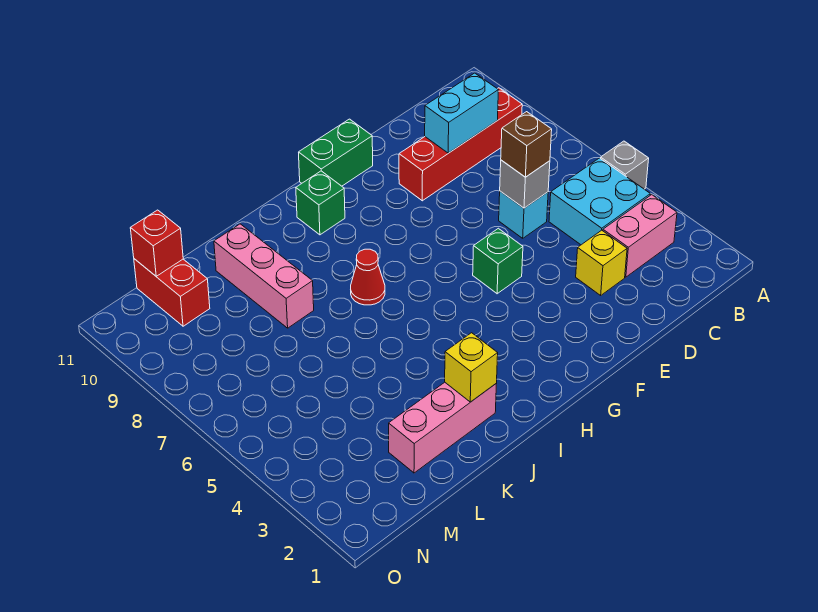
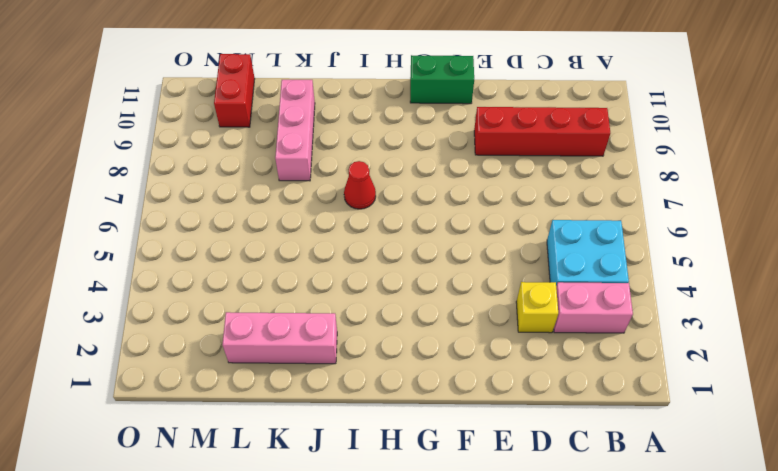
none -> grey brick A5 level 1
none -> cyan brick D6 level 1
none -> green brick F5 level 1

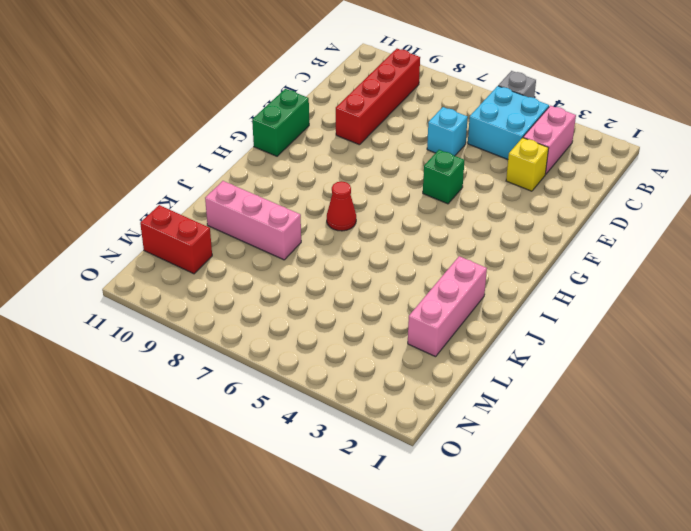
none -> green brick H10 level 1
none -> cyan brick C9:D9 level 2
none -> grey brick D6 level 2

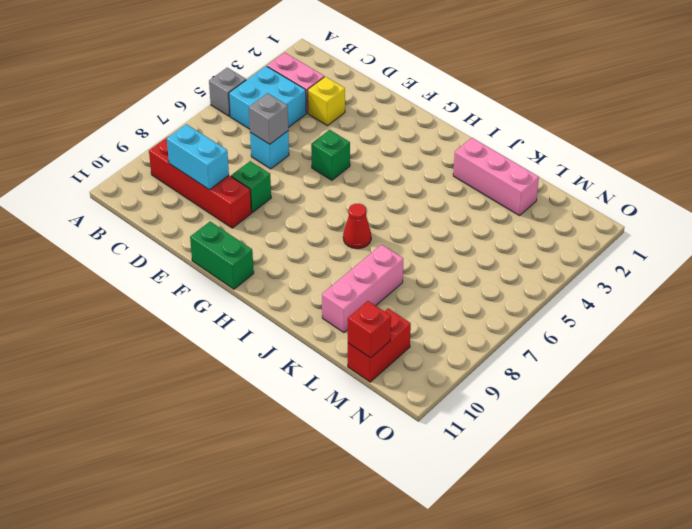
green brick E8 level 1 -> green brick H10 level 1
none -> yellow brick J2 level 2
none -> brown brick D6 level 3

